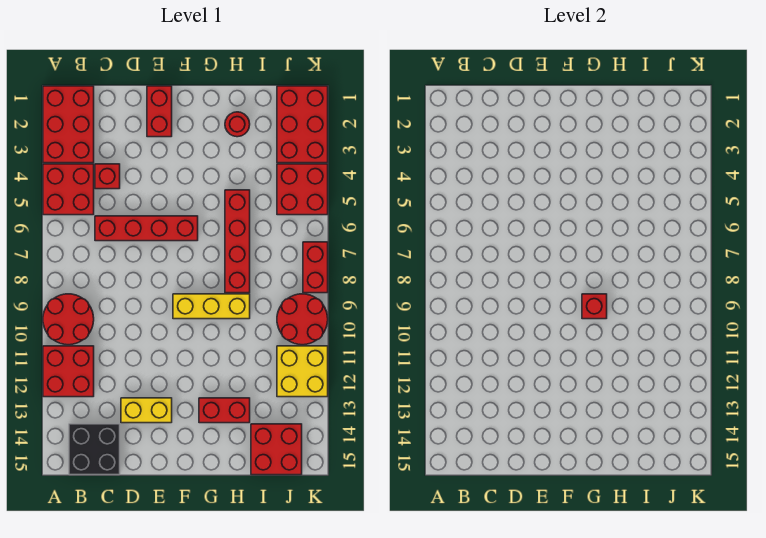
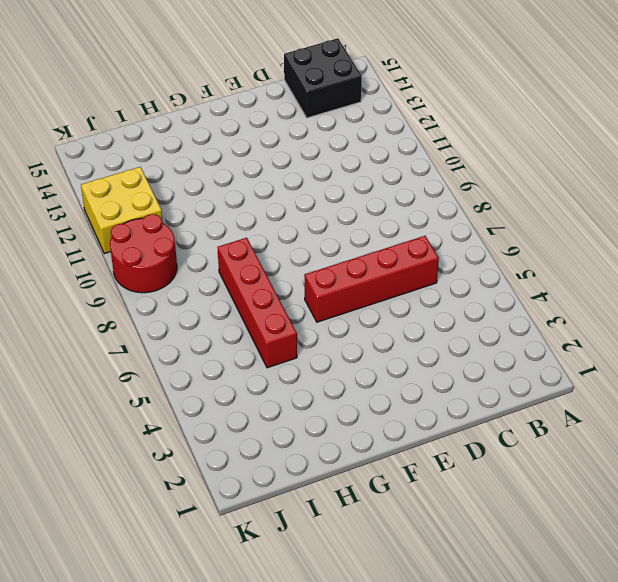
none -> red brick A1:B3 level 1
none -> red brick A4:B5 level 1
none -> red round brick A9:B10 level 1

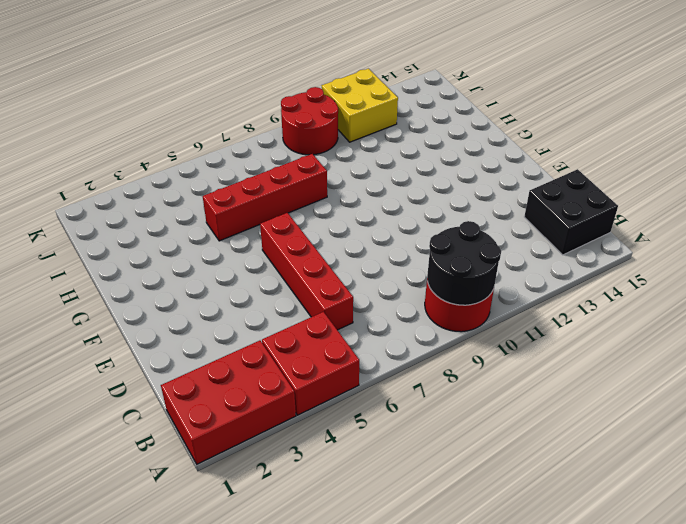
black round brick A9:B10 level 2 -> none
none -> red brick A11:B12 level 1
none -> red brick C4 level 1
none -> yellow brick D13:E13 level 1

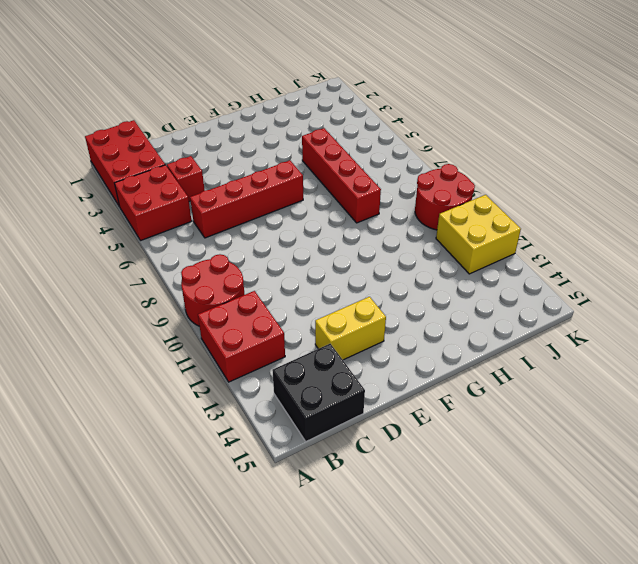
none -> red brick E1:E2 level 1
none -> yellow brick F9:H9 level 1
none -> red brick G13:H13 level 1

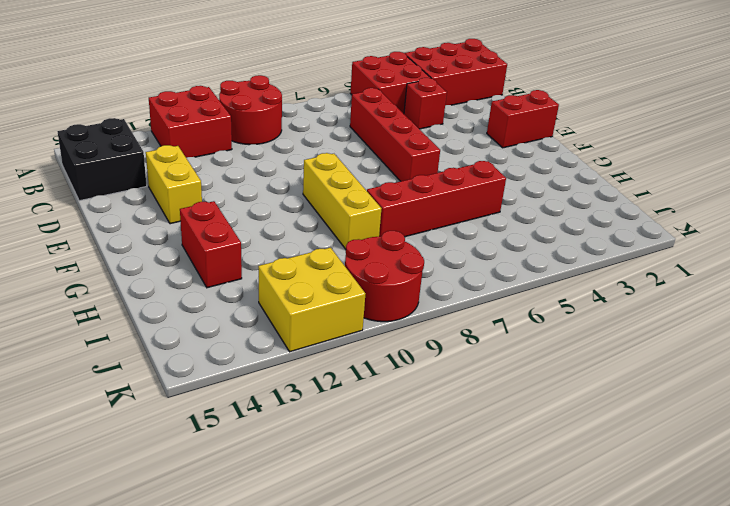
none -> red round brick H2 level 1
none -> red brick I14:J15 level 1
none -> red brick J1:K3 level 1

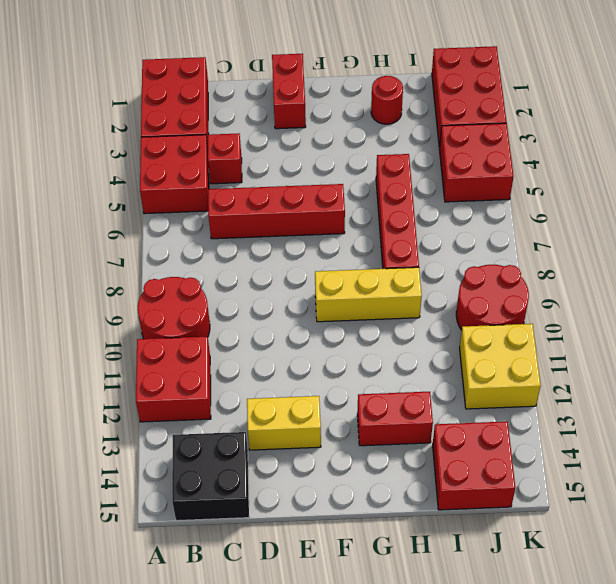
none -> red brick K7:K8 level 1
none -> red brick G9 level 2

